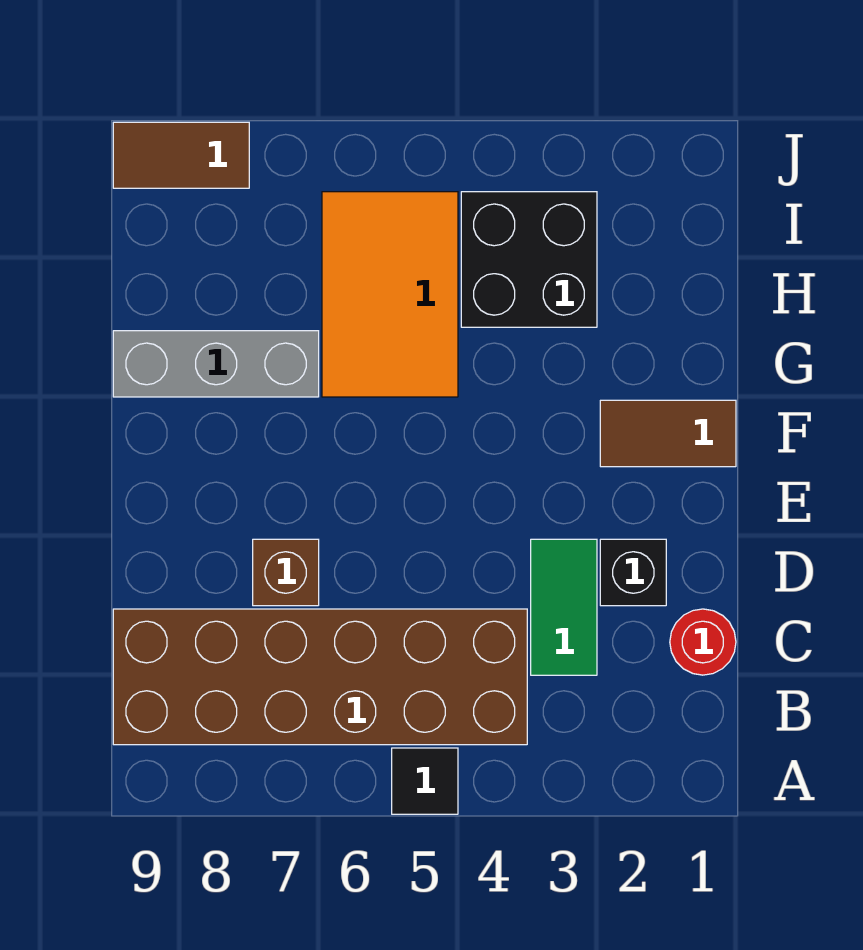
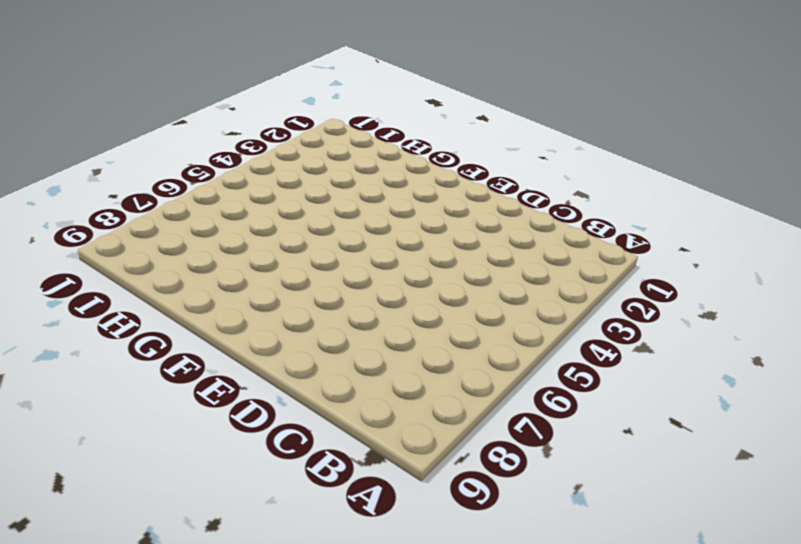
none -> black tile A5 level 1
none -> brown brick B4:C9 level 1

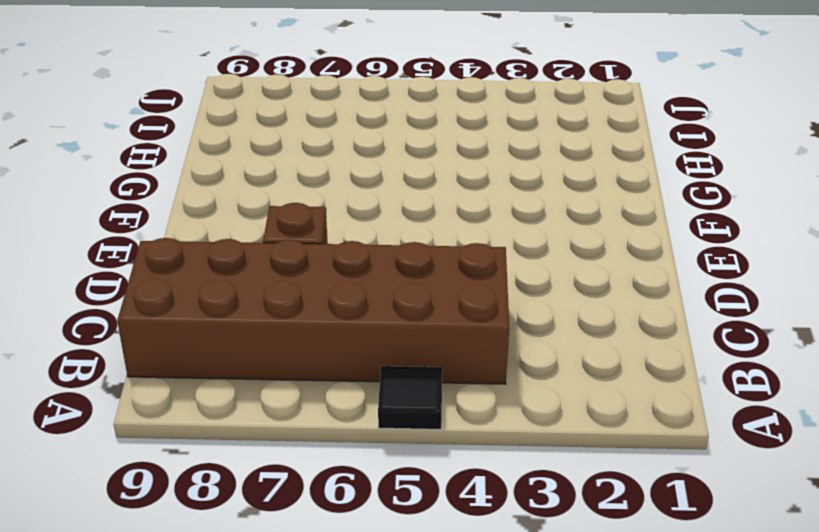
none -> red round brick C1 level 1
none -> green tile C3:D3 level 1

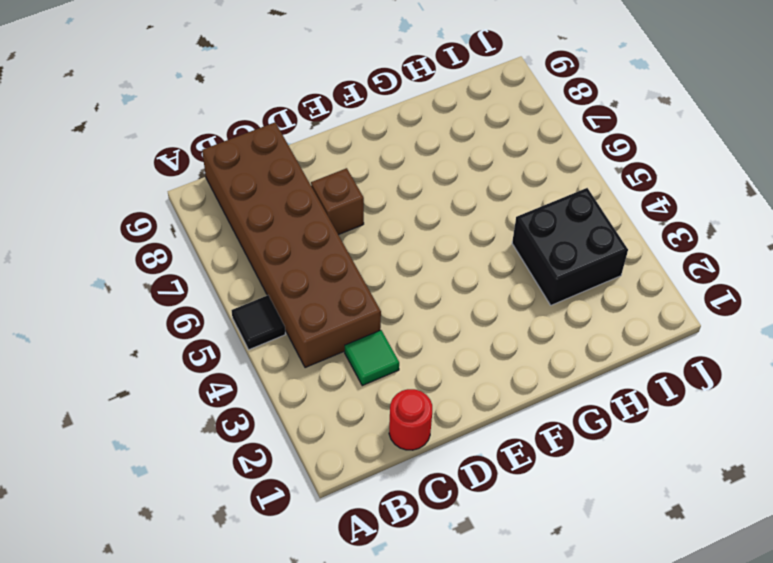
green tile C3 level 1 -> green tile C3:D3 level 1
none -> black brick D2 level 1
none -> brown tile F1:F2 level 1

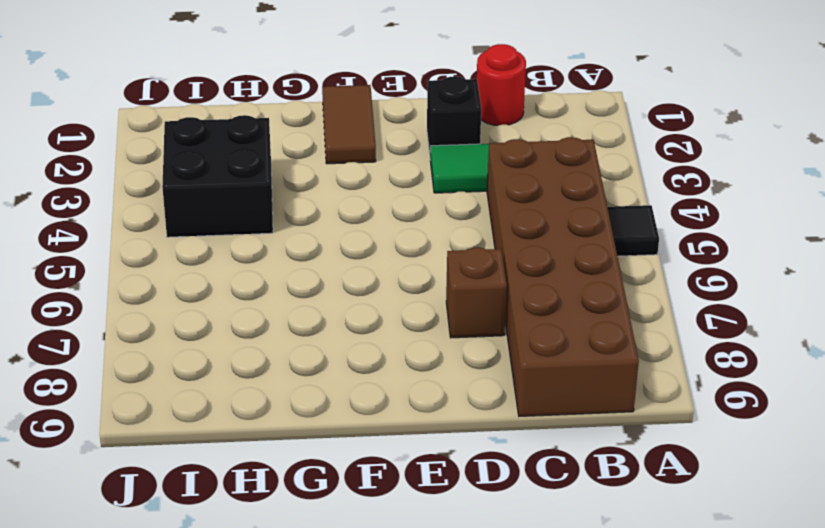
none -> orange tile G5:I6 level 1
none -> grey brick G7:G9 level 1

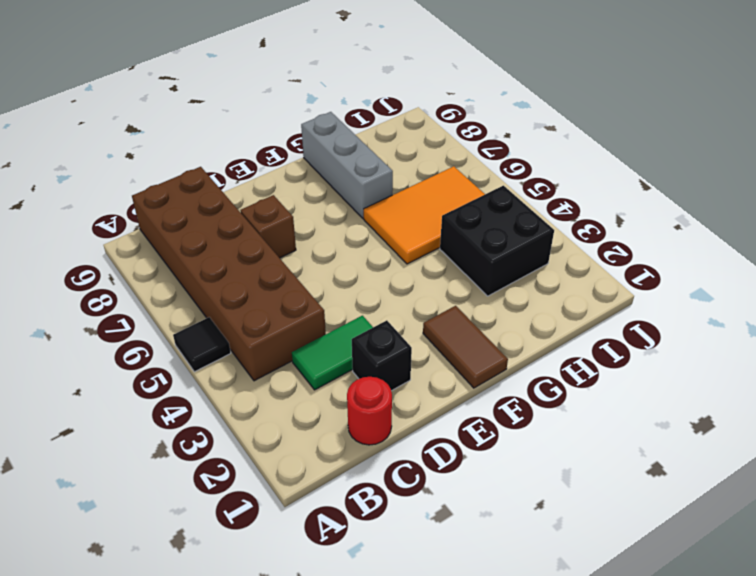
none -> brown tile J8:J9 level 1

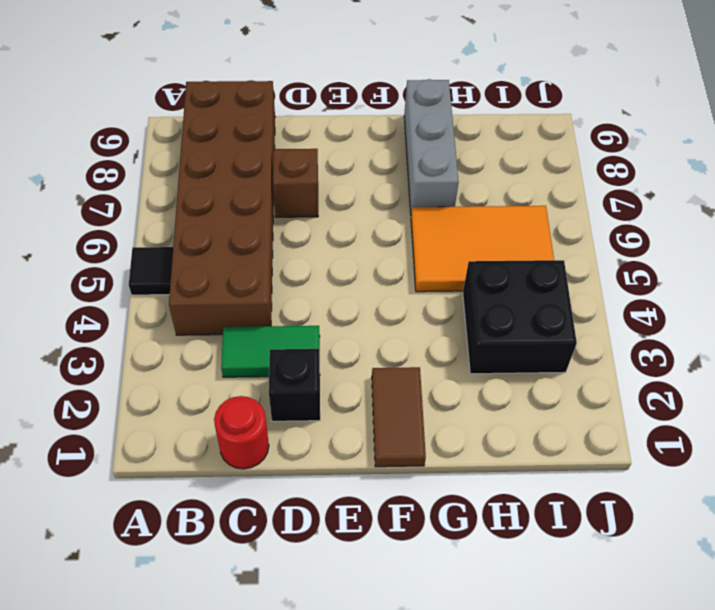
none -> brown tile J8:J9 level 1

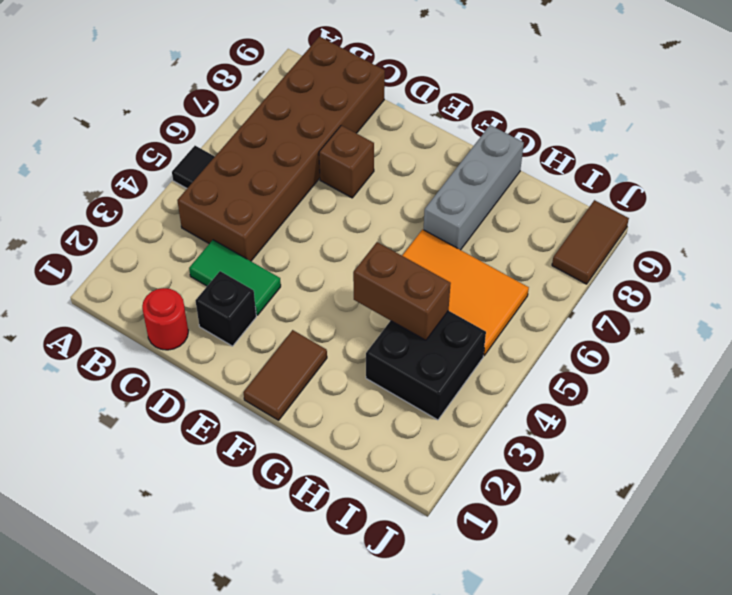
brown brick G4:H4 level 2 -> none

